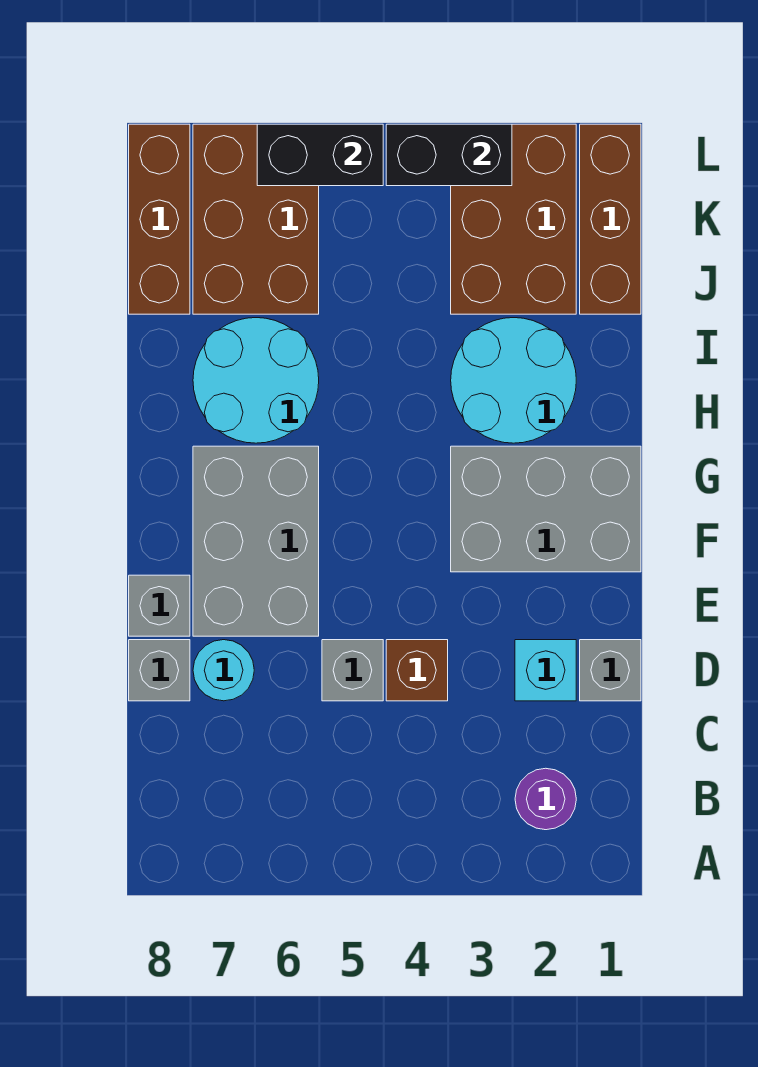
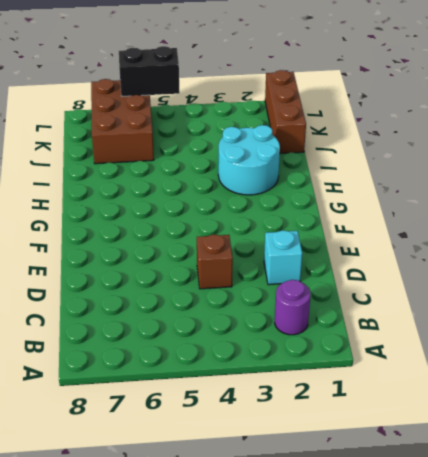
none -> grey brick D1 level 1
none -> grey brick D5 level 1
none -> cyan round brick D7 level 1

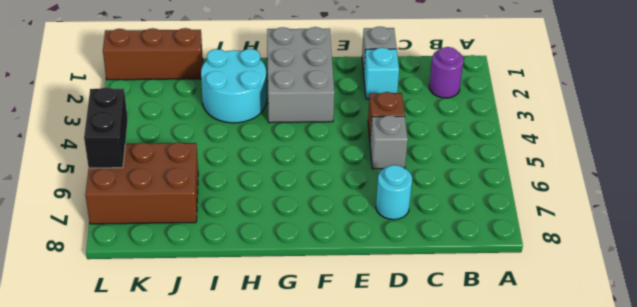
none -> grey brick D8 level 1
none -> grey brick E6:G7 level 1
none -> grey brick E8 level 1

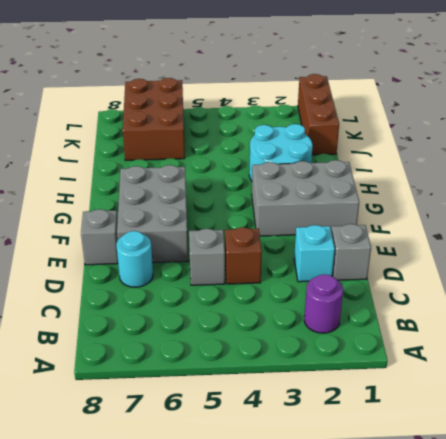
none -> grey brick D8 level 1
none -> cyan round brick H6:I7 level 1
none -> brown brick J2:L3 level 1

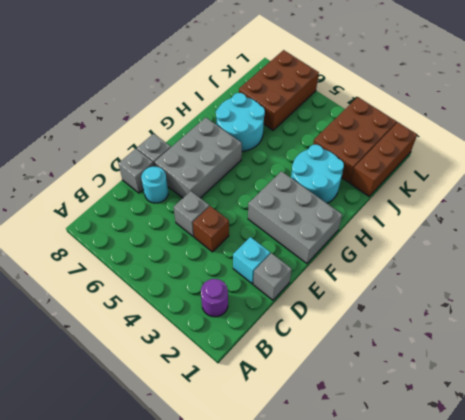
none -> brown brick J8:L8 level 1
none -> black brick L3:L4 level 2
none -> black brick L5:L6 level 2

